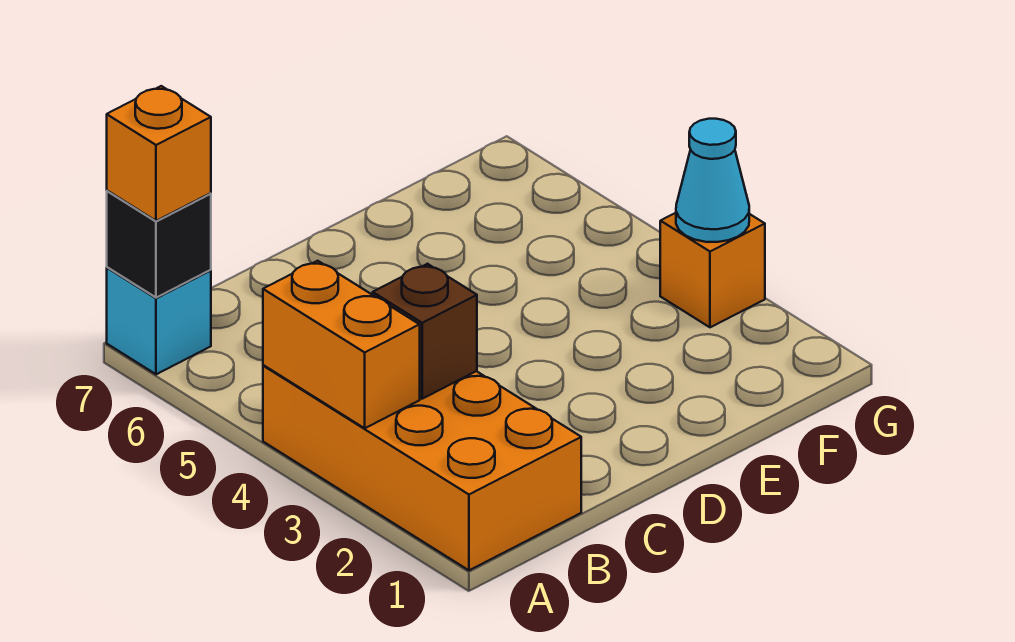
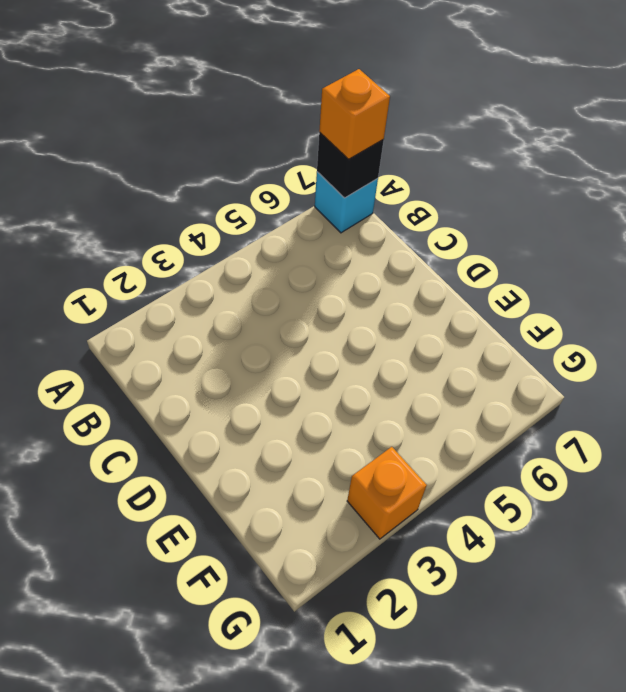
none -> orange brick A1:B4 level 1
none -> orange brick A3:A4 level 2

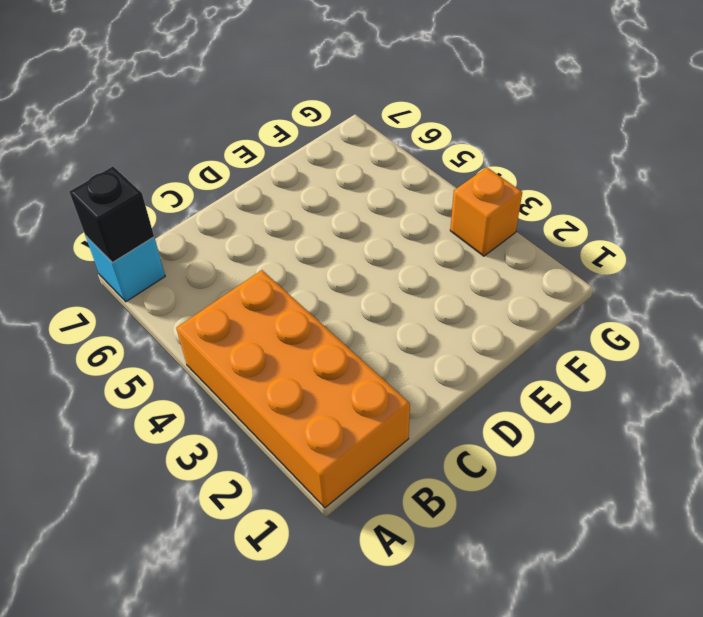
none -> orange brick A3:A4 level 2
none -> brown brick B3 level 2

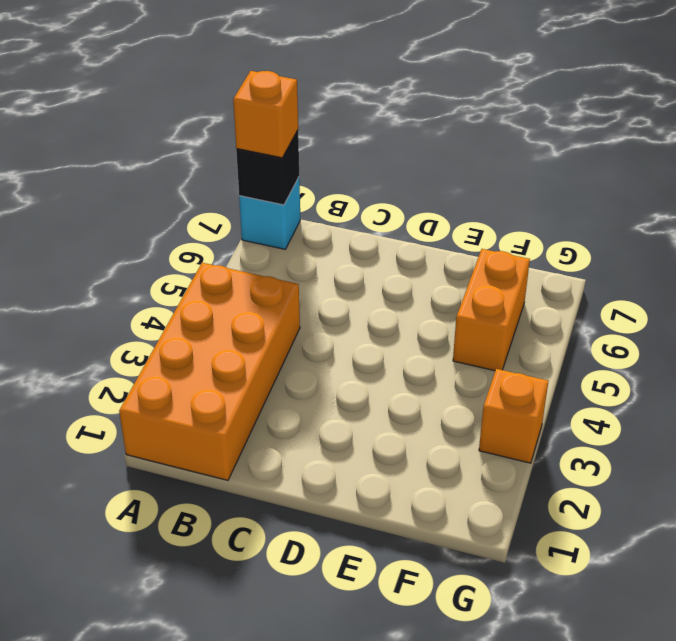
orange brick F5:F6 level 1 -> orange brick A3:A4 level 2
none -> brown brick B3 level 2
none -> cyan cone G3 level 2

